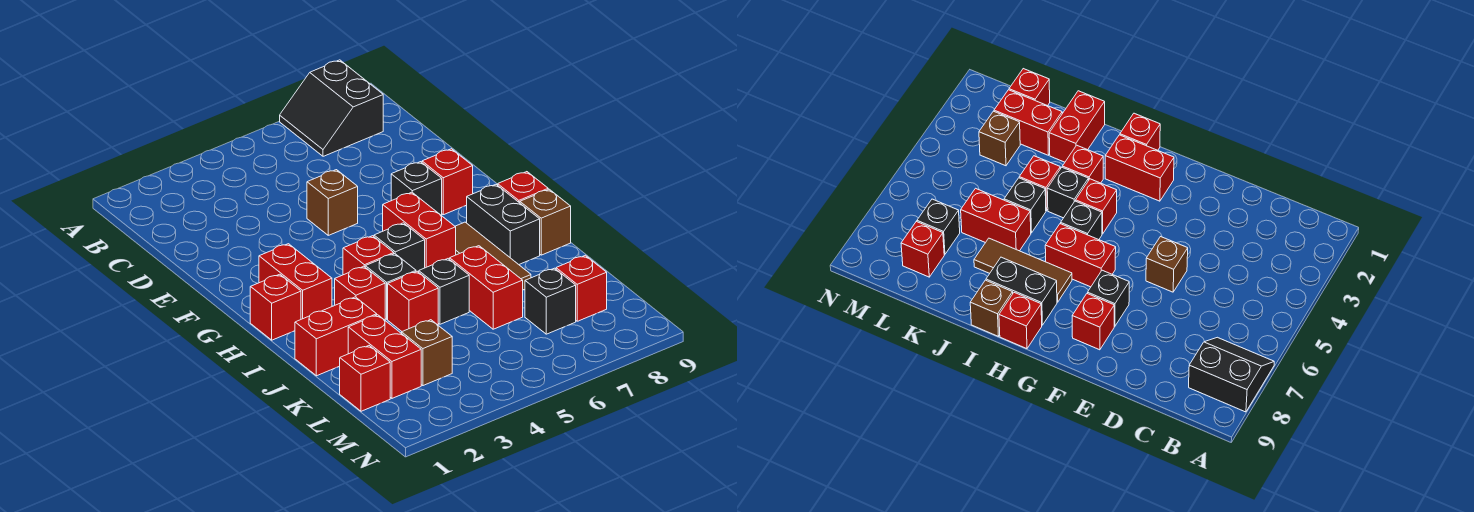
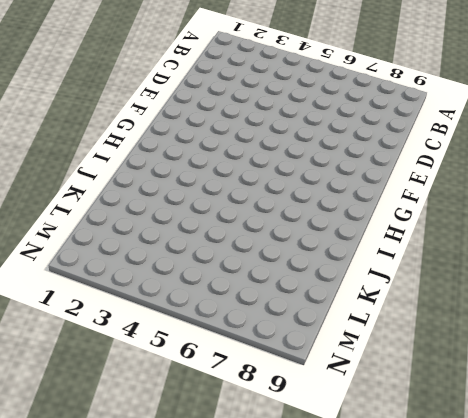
none -> black slope A7:B8 level 1 top 8
none -> brown brick E5 level 1
none -> black brick F7 level 1

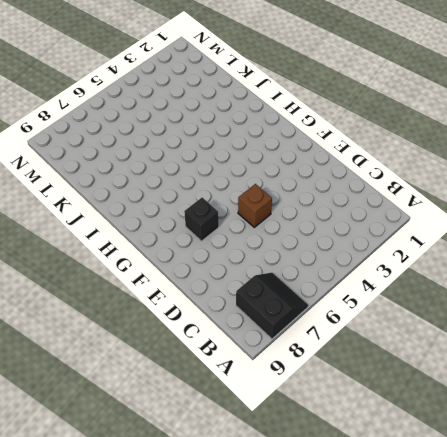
none -> red brick F8 level 1
none -> red brick G2:H2 level 1
none -> red brick G6:H6 level 1

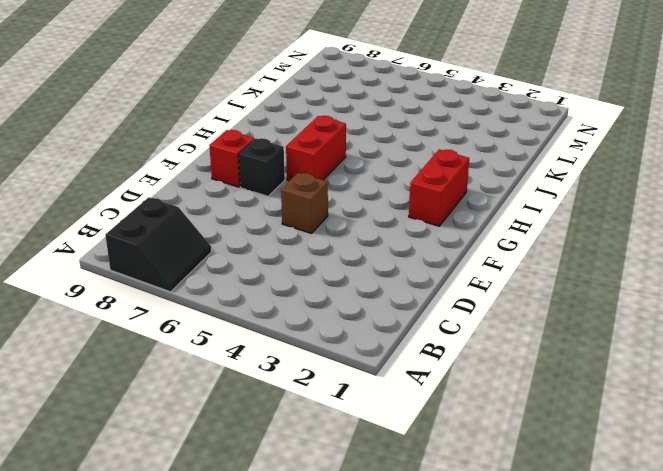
none -> red brick H1 level 1
none -> red brick H4 level 1
none -> black brick H5 level 1

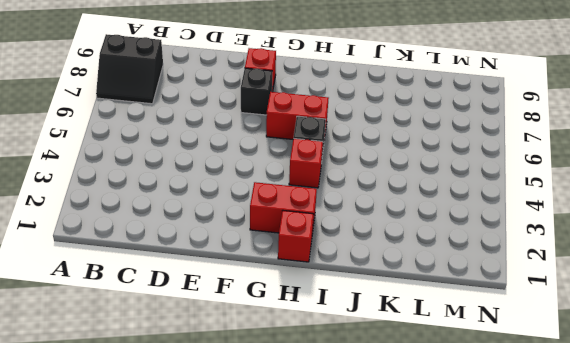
none -> brown brick E5 level 1
none -> brown tile H7:J7 level 1
none -> black brick H8:I8 level 1

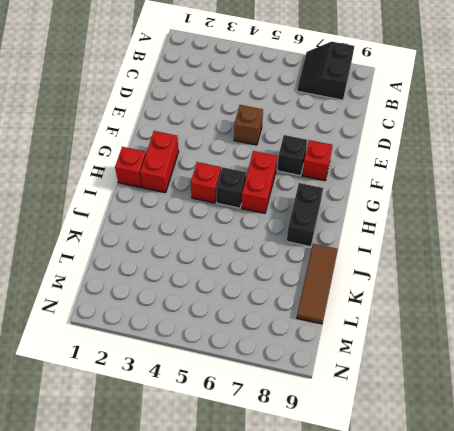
brown tile J9:L9 level 1 -> brown tile H7:J7 level 1
none -> red brick H9 level 1
none -> red brick I3 level 1
none -> black brick I4 level 1

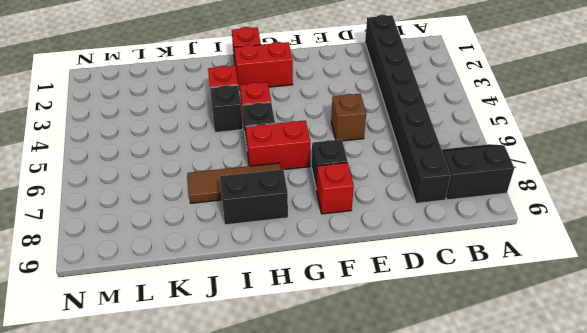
black brick C1:C8 level 1 -> none
none -> red brick H9 level 1
none -> brown brick I9 level 1
none -> red brick J1:J2 level 1

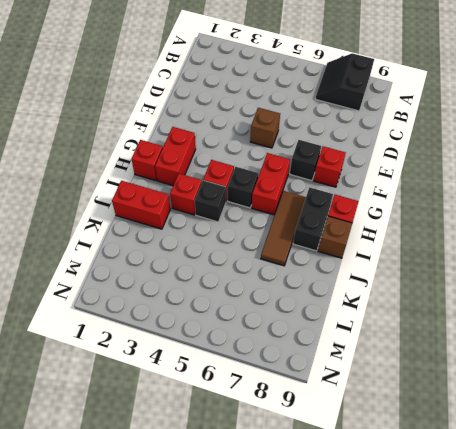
none -> red brick J4 level 1
none -> black brick J5 level 1
none -> red brick J6:K6 level 1

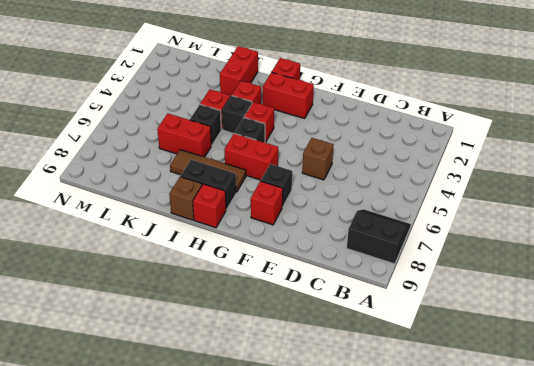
none -> red brick K2:L2 level 1
none -> red brick L1 level 1
none -> brown brick L3 level 1

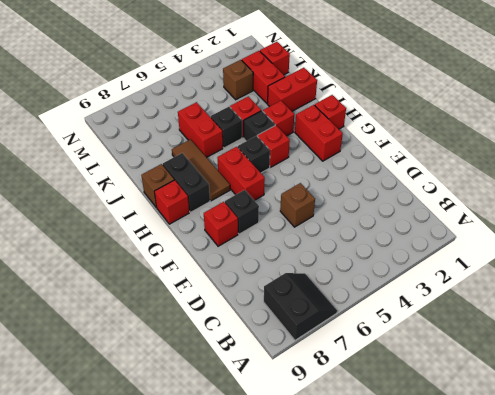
none -> black brick L7 level 1
none -> red brick L8 level 1

